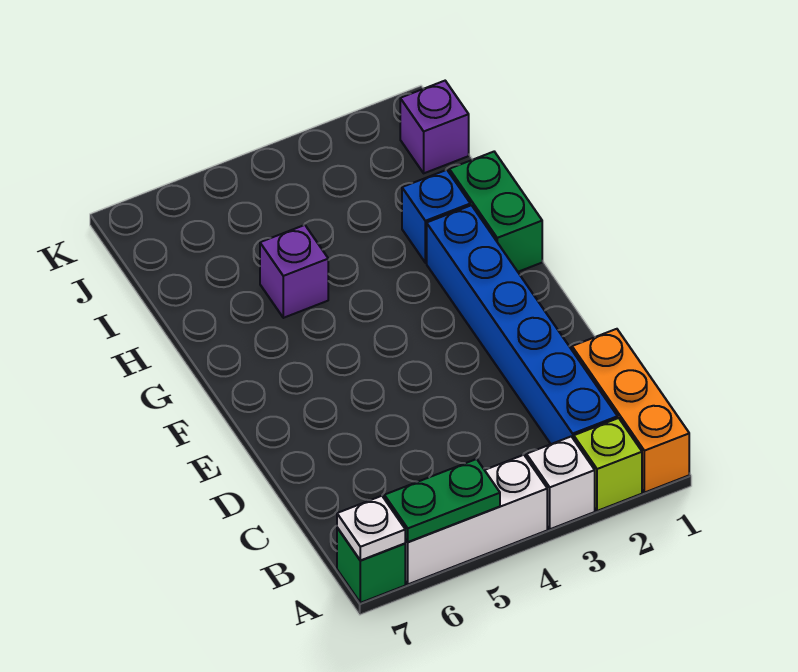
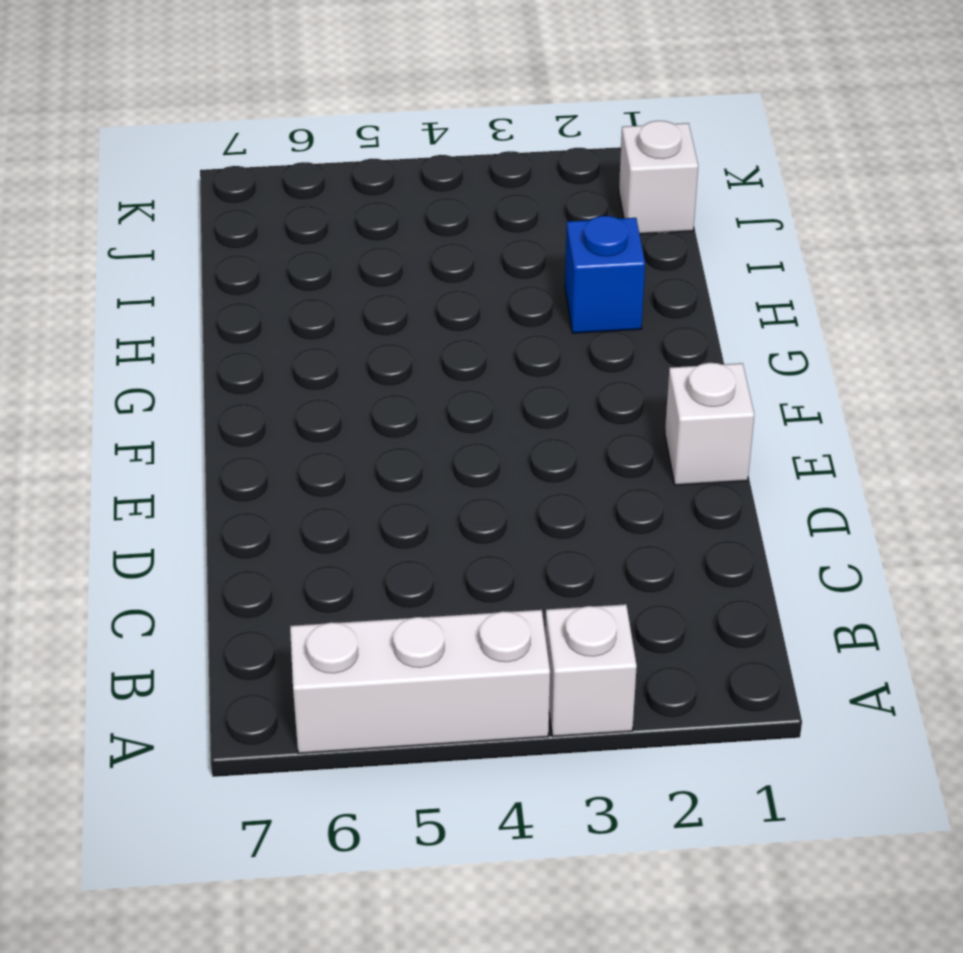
white brick E1 level 1 -> none
white brick J1 level 1 -> purple brick J1 level 1
none -> orange brick A1:C1 level 1
none -> lime brick A2 level 1
none -> green brick A7 level 1

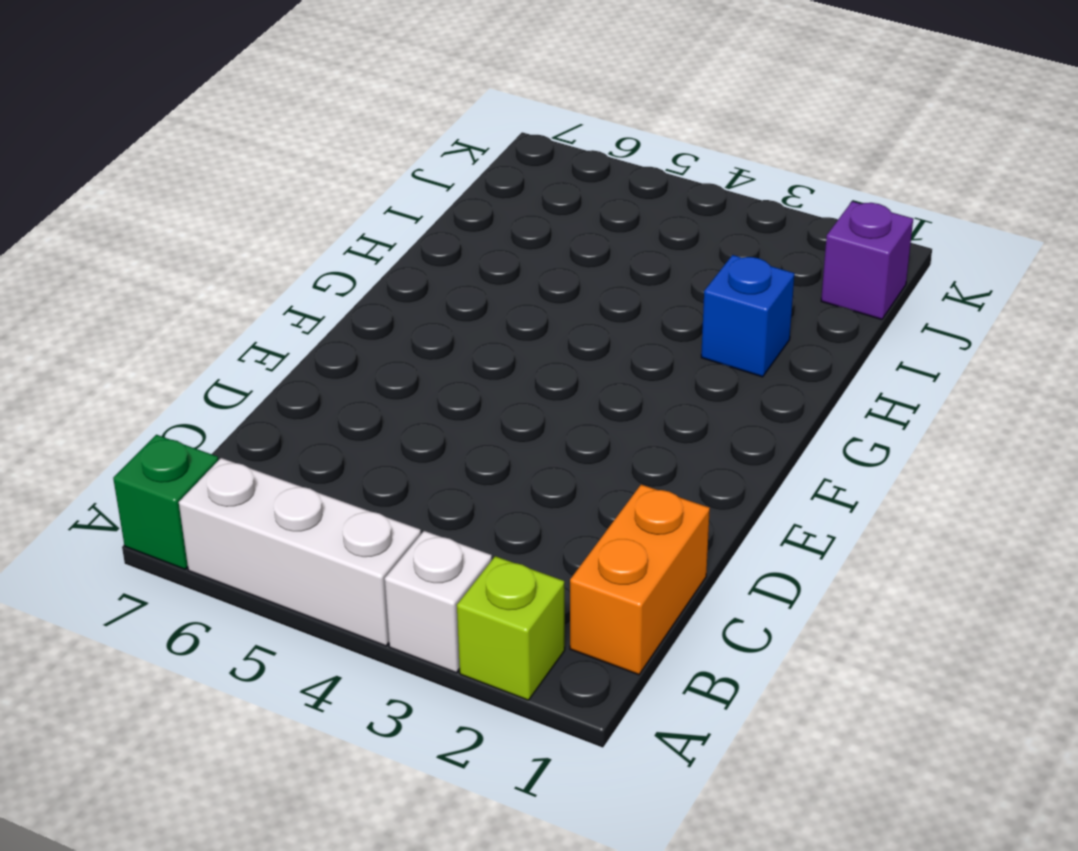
orange brick B1:C1 level 1 -> orange brick A1:C1 level 1
none -> blue brick B2:G2 level 1
none -> green brick G1:H1 level 1
none -> purple brick H5 level 1

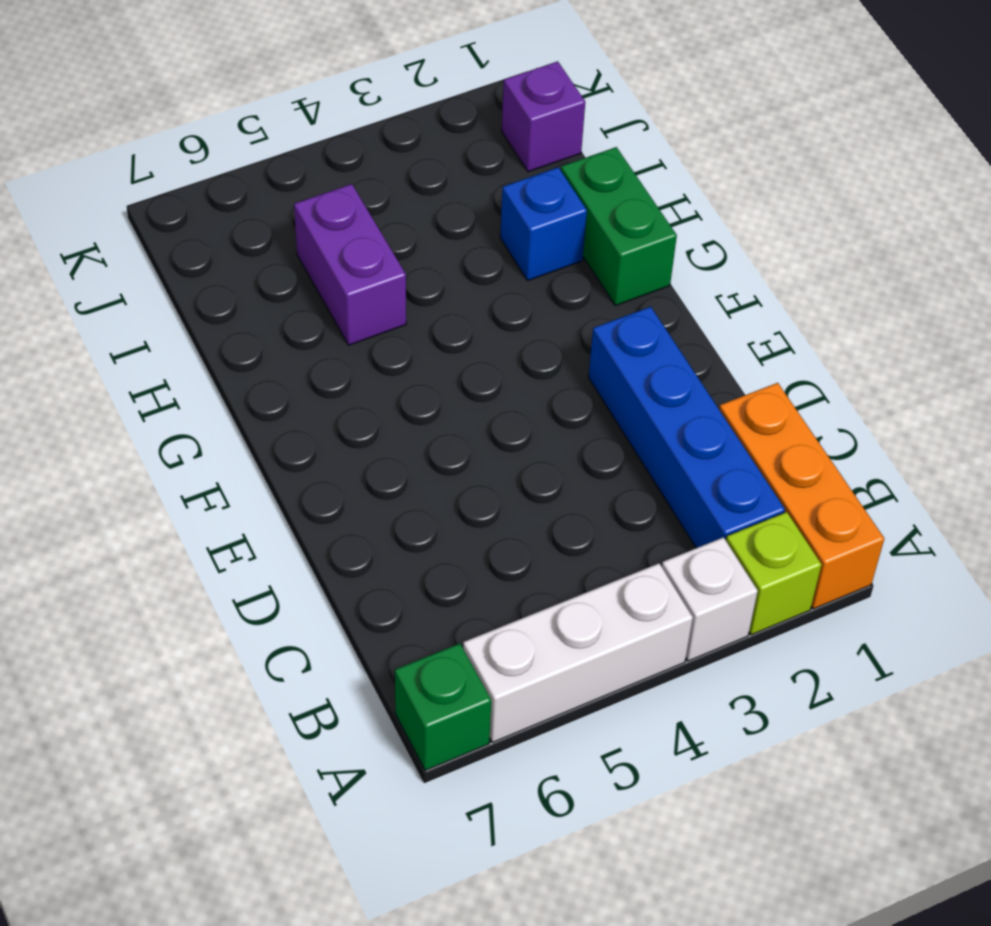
blue brick B2:E2 level 1 -> blue brick B2:G2 level 1
purple brick H5:I5 level 1 -> purple brick H5 level 1
none -> green plate A5:A6 level 2
none -> white plate A7 level 2

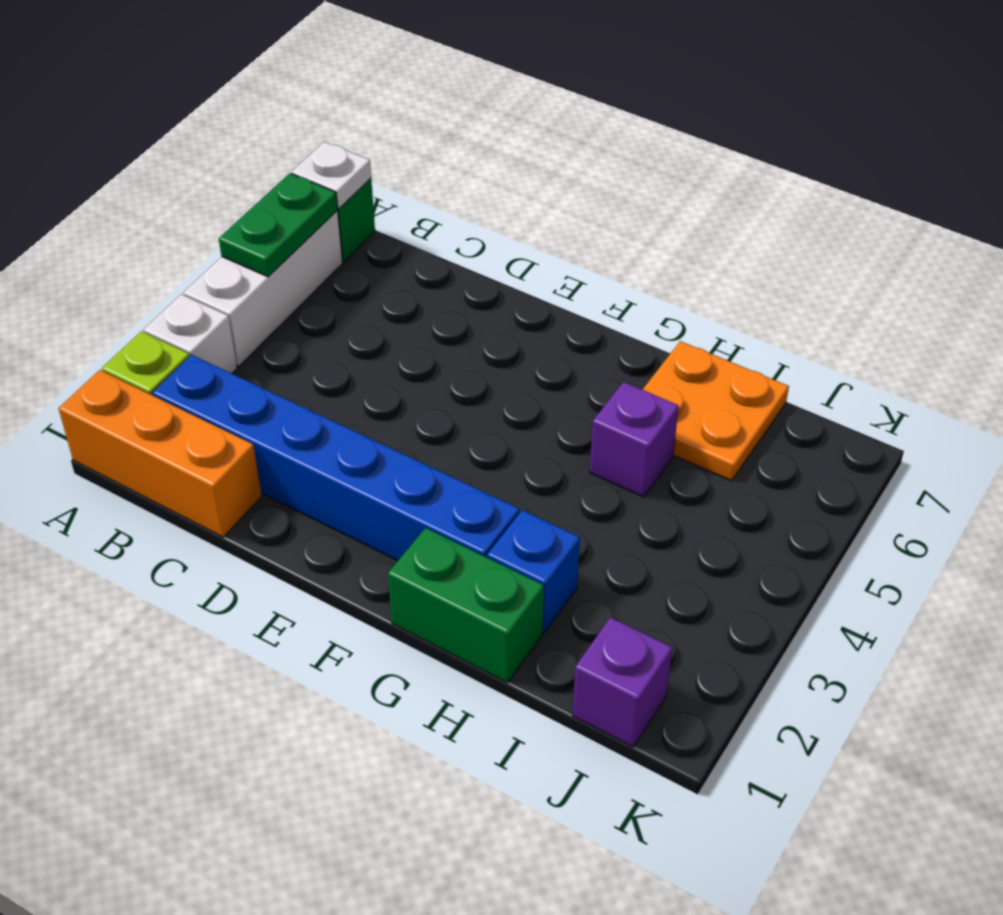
orange plate H6:I7 level 1 -> none

